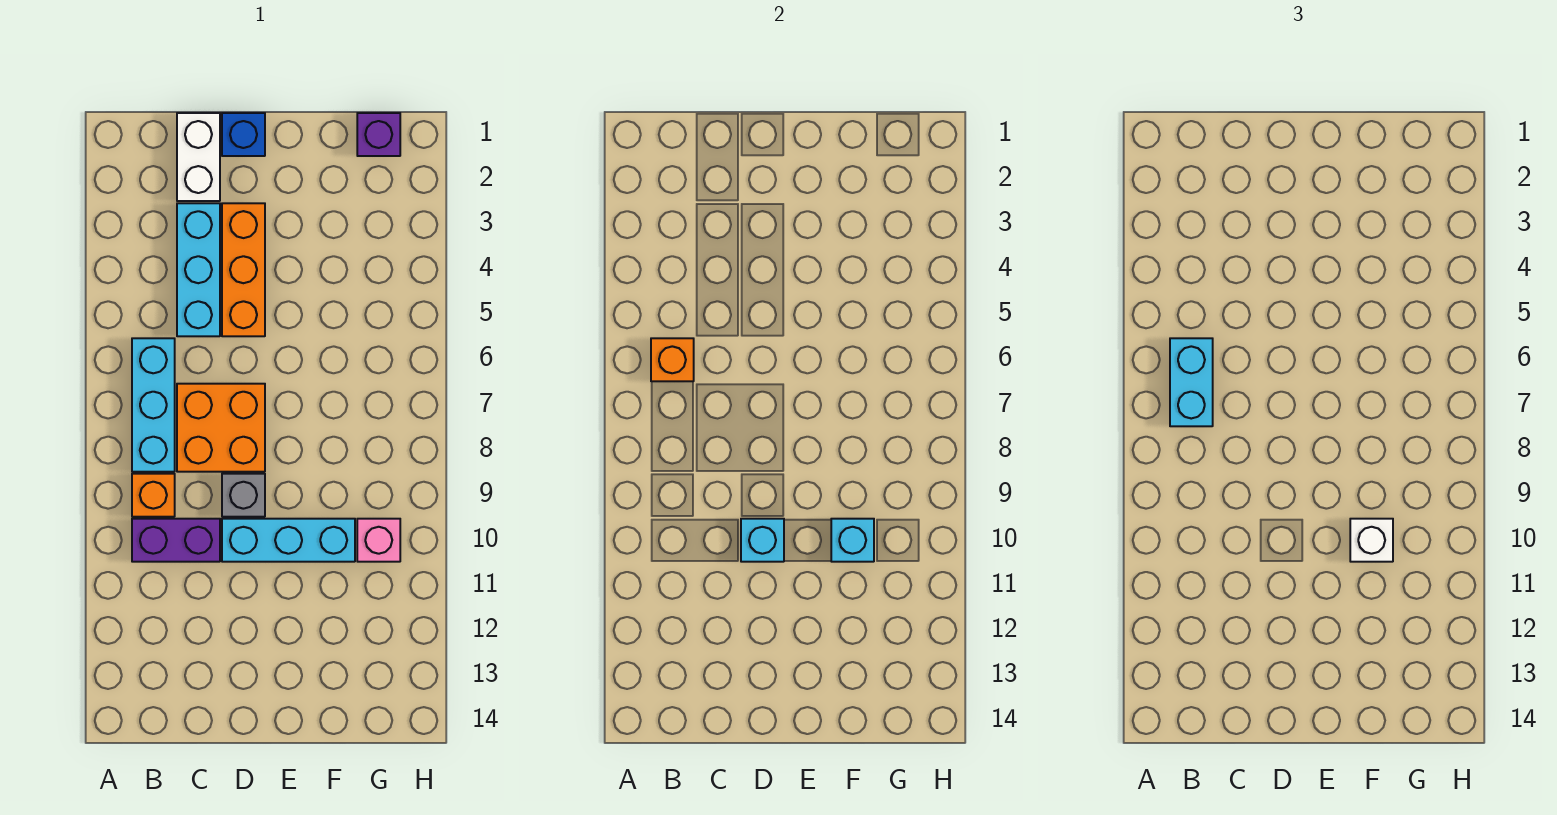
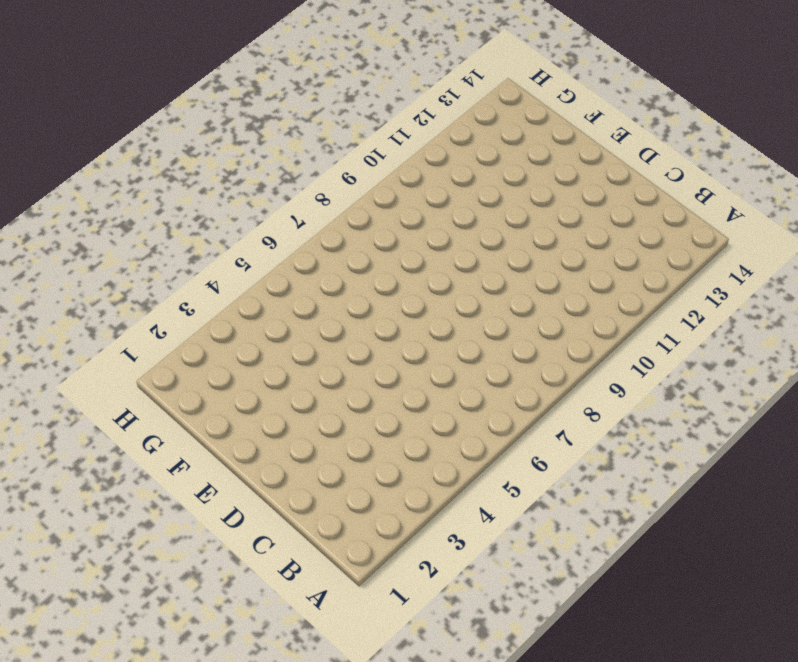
none -> cyan brick B6:B8 level 1
none -> orange brick B9 level 1
none -> purple brick B10:C10 level 1

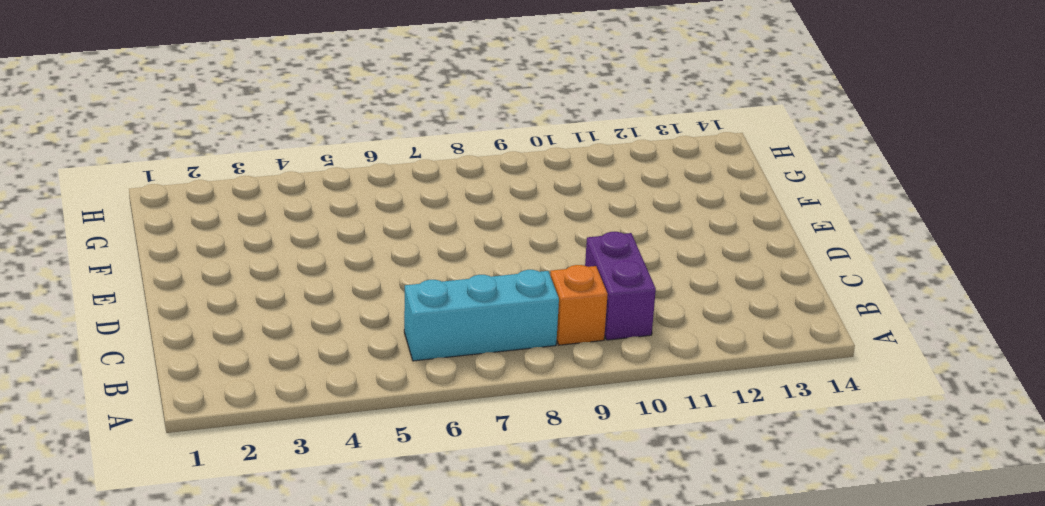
none -> white brick C1:C2 level 1
none -> cyan brick C3:C5 level 1
none -> orange brick C7:D8 level 1

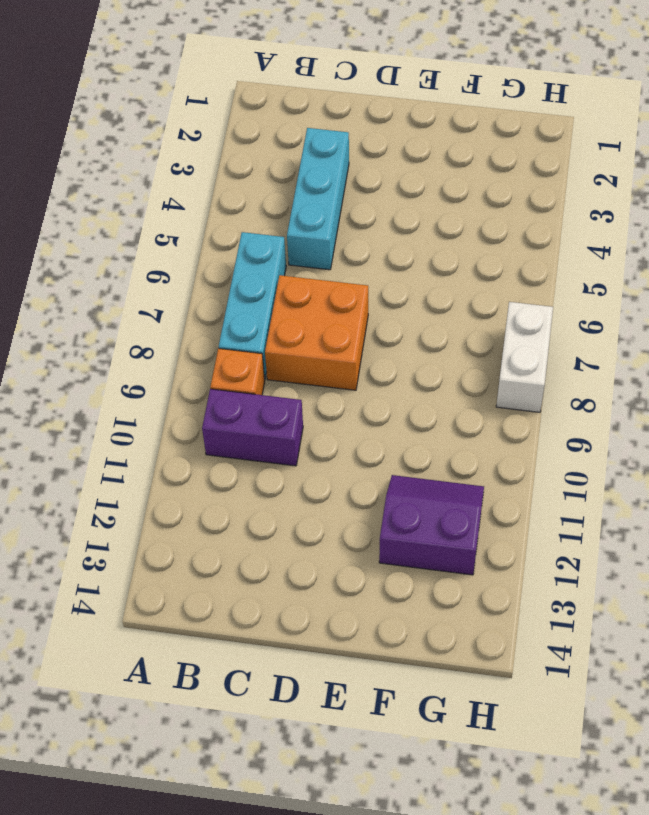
purple slope F11:G12 level 1 top 12 -> none
white brick H7:H8 level 1 -> white brick C1:C2 level 1
none -> blue brick D1 level 1
none -> orange brick D3:D5 level 1
none -> grey brick D9 level 1

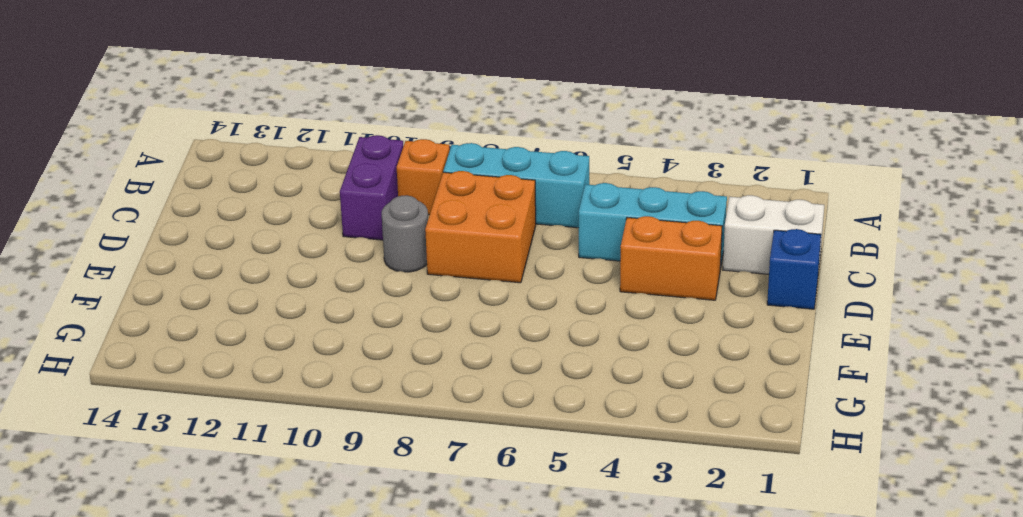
orange brick D3:D4 level 1 -> orange brick D3:D5 level 1
grey round brick D9 level 1 -> grey brick D9 level 1
none -> cyan brick D10:F10 level 1
none -> purple brick G1 level 1
none -> pink brick G10 level 1

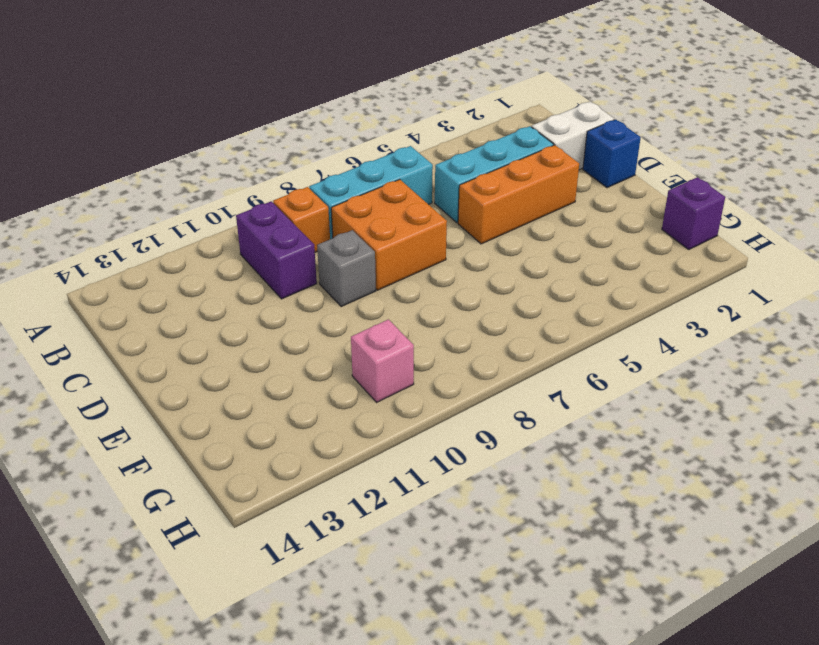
none -> cyan brick D10:F10 level 1
none -> orange brick B6 level 2
none -> cyan brick D10 level 2

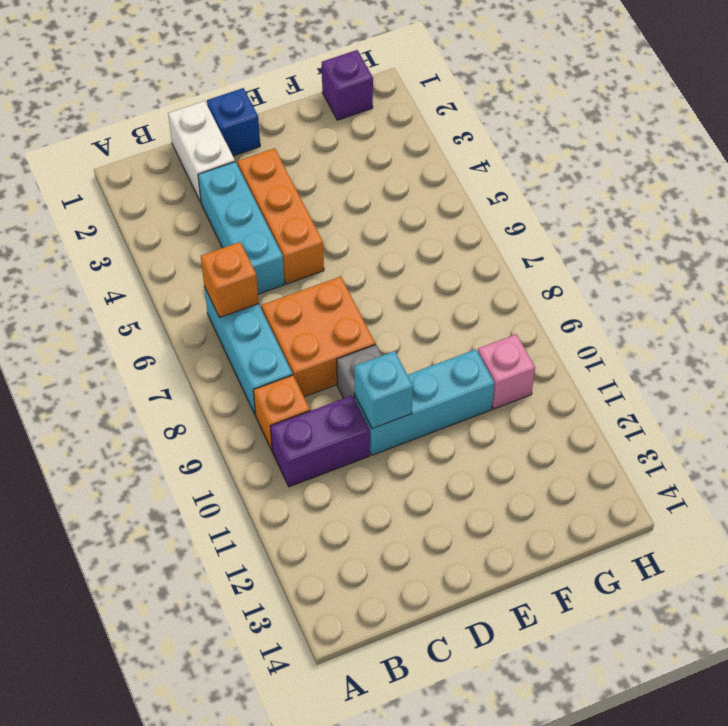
none -> cyan brick F10 level 2
none -> cyan brick B6:B7 level 3
none -> white brick F10 level 3

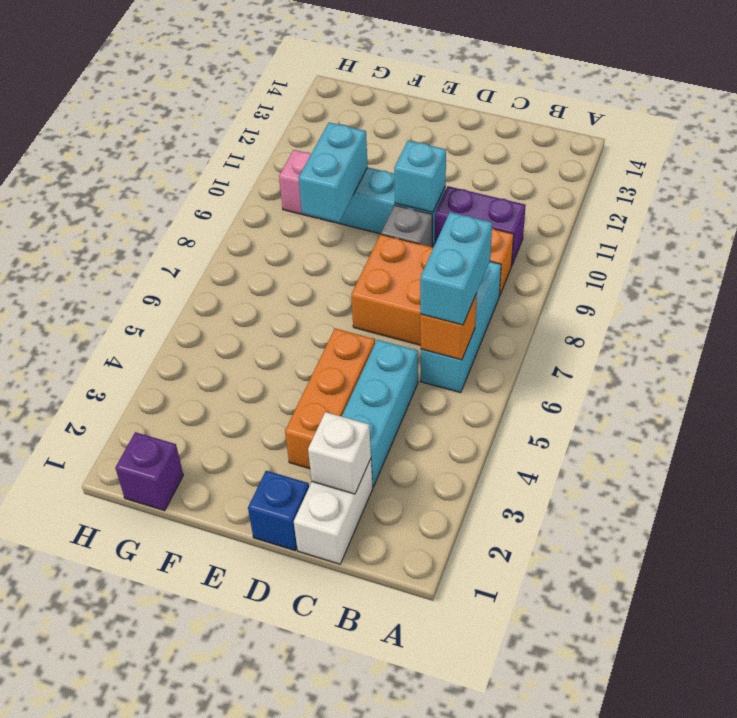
white brick C2 level 2 -> white brick F10 level 3
cyan brick F9:F10 level 2 -> cyan brick F10 level 2

